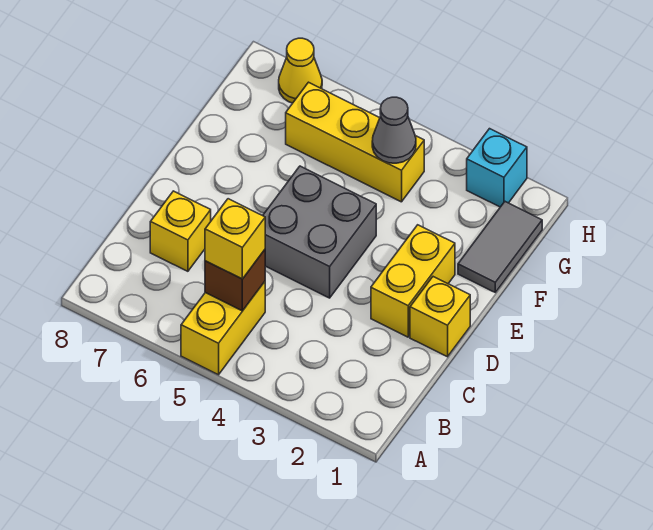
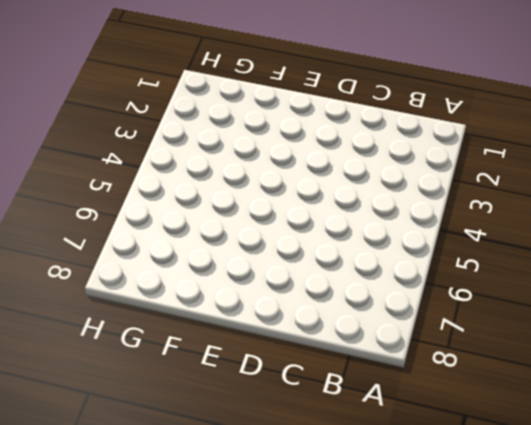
none -> yellow brick A5:B5 level 1
none -> yellow brick C7 level 1
none -> yellow brick D1 level 1

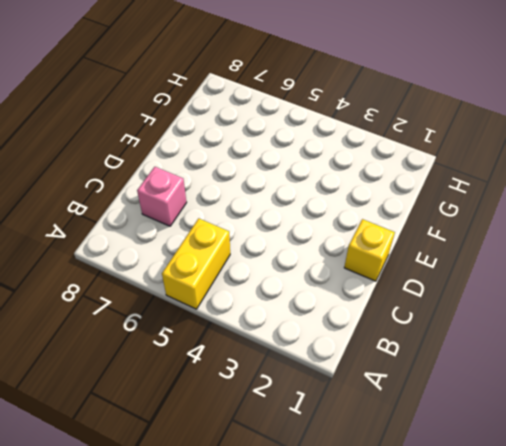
pink brick C7 level 1 -> yellow brick C7 level 1
none -> yellow brick D2:E2 level 1
none -> grey brick D4:E5 level 1
none -> grey tile F1:G1 level 1

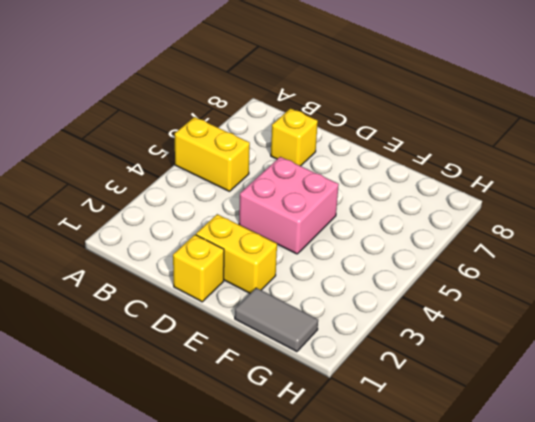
pink brick D4:E5 level 1 -> grey brick D4:E5 level 1
none -> yellow brick G4:G6 level 1
none -> cyan brick H2 level 1
none -> yellow cone H7 level 1

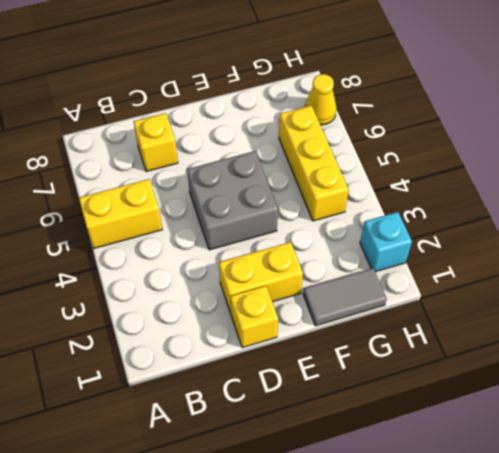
none -> brown brick B5 level 2
none -> grey cone G4 level 2
none -> yellow brick B5 level 3

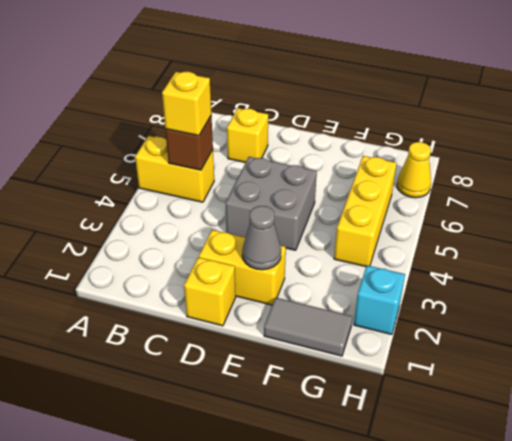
grey cone E2 level 2 -> grey cone G4 level 2

